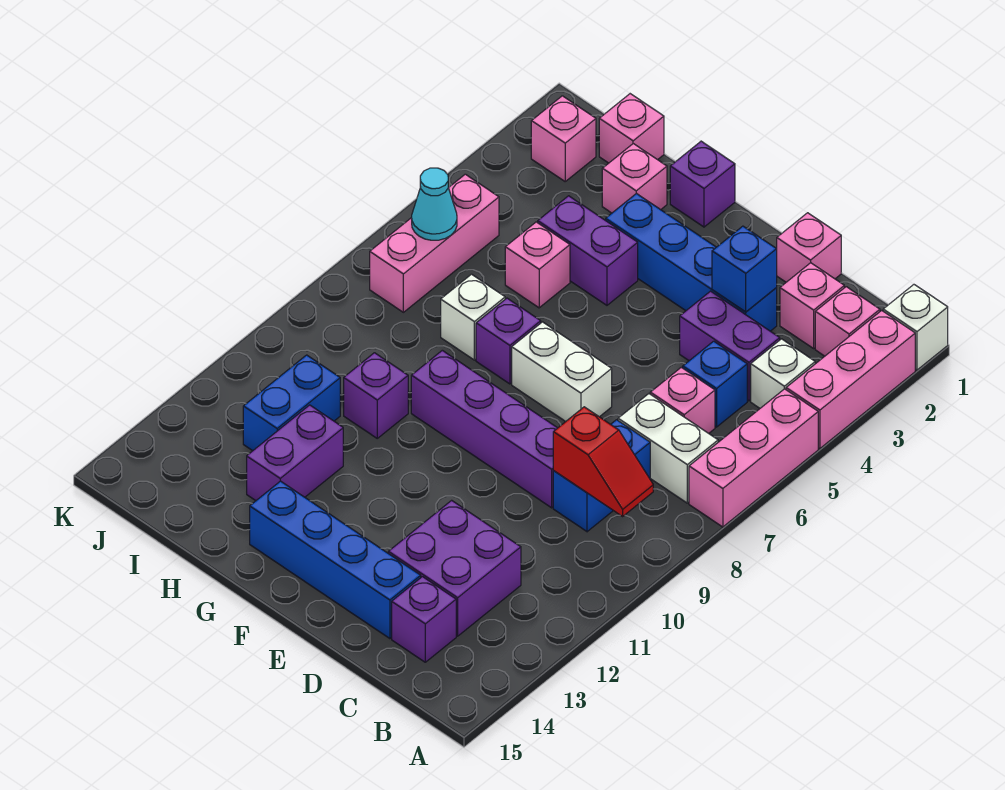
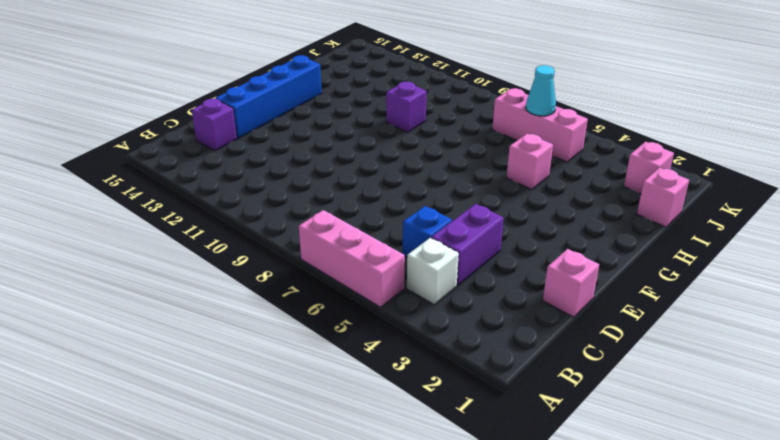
none -> white brick A1 level 1
none -> pink brick A2:A4 level 1
none -> pink brick B2 level 1
none -> white brick B7:C7 level 1

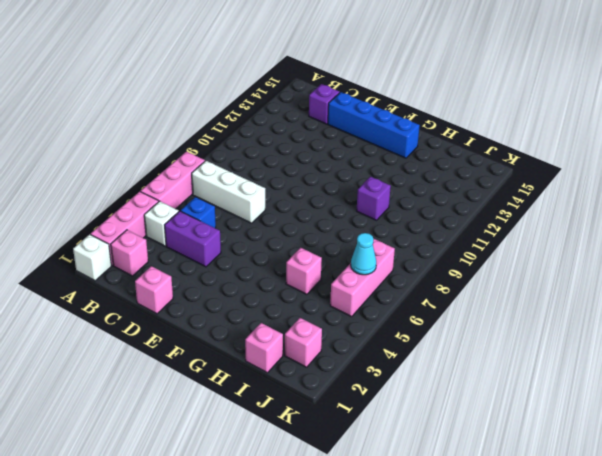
white brick B7:D7 level 1 -> white brick B7:C7 level 1
none -> pink brick C2 level 1
none -> pink brick C6 level 1
none -> blue brick C8:C9 level 1
none -> purple brick C12:D13 level 1

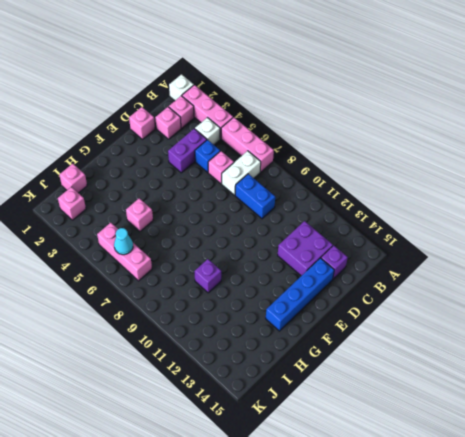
none -> blue brick D3:G3 level 1
none -> purple brick D9:G9 level 1
none -> white brick E7:F7 level 1
none -> purple brick G1 level 1

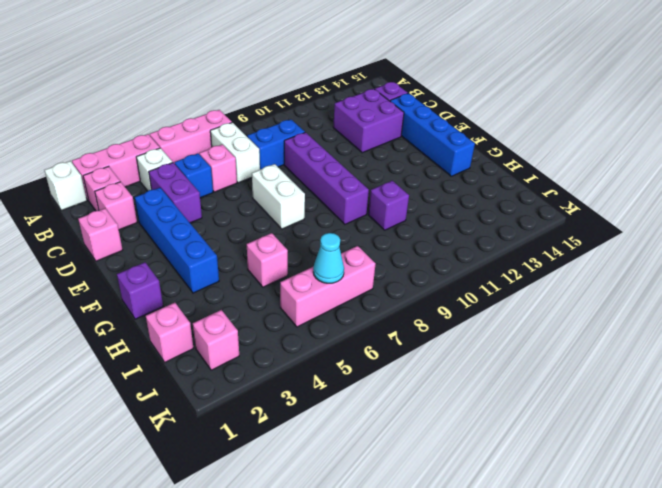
none -> purple brick G4:H4 level 1
none -> purple brick G7 level 1
none -> pink brick H2 level 1
none -> white brick H7 level 1

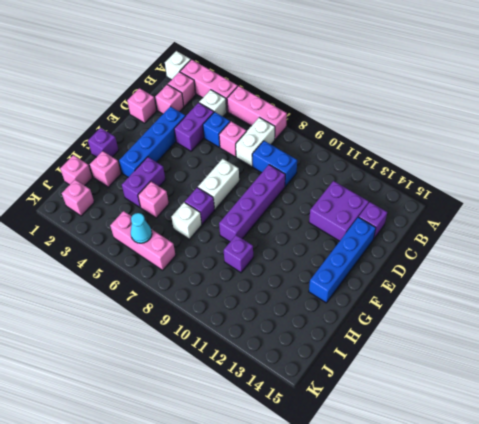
none -> purple brick H12:H13 level 1
none -> blue brick I11:I12 level 1
none -> red slope B9:C9 level 2 top C
none -> blue brick D3 level 2

